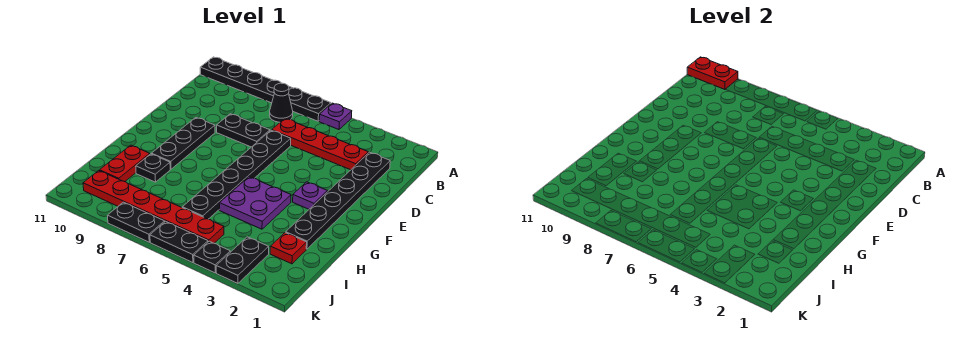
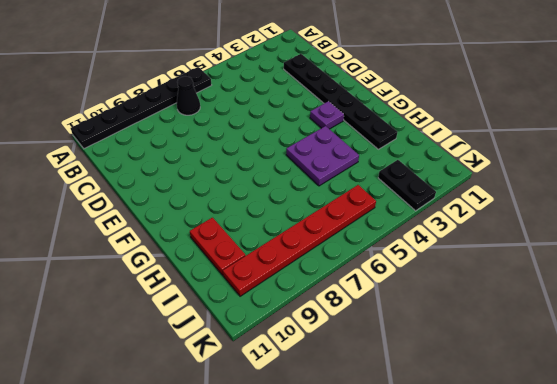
none -> purple plate A5 level 1
none -> red plate C3:C6 level 1
none -> black plate D6:I6 level 1

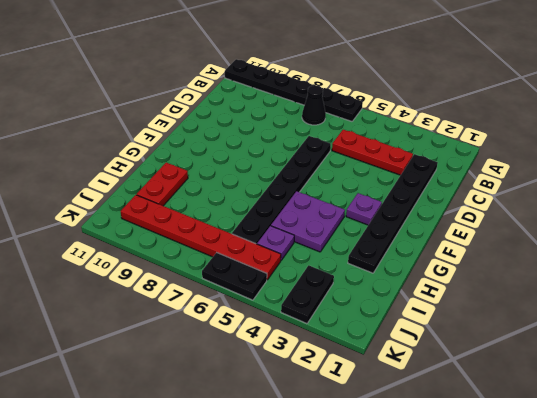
red plate C3:C5 level 1 -> red plate C3:C6 level 1
purple plate I5 level 1 -> purple plate A5 level 1
none -> black plate D7:D8 level 1
none -> black plate E9:G9 level 1
none -> black plate H9 level 1

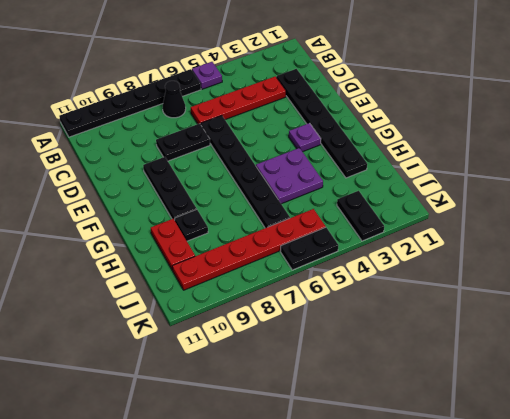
none -> red plate I2 level 1
none -> black plate K4 level 1
none -> black plate K7:K8 level 1

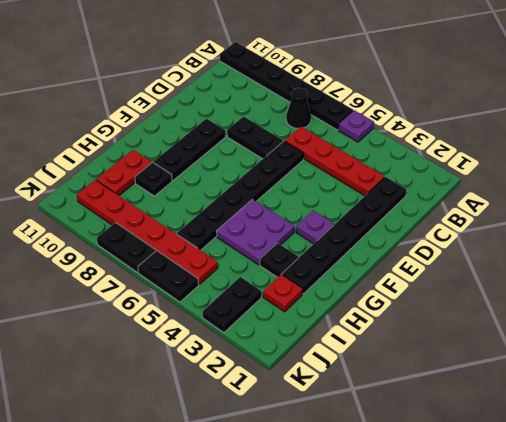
black plate H3 level 1 -> black plate K4 level 1
none -> red plate A10:A11 level 2

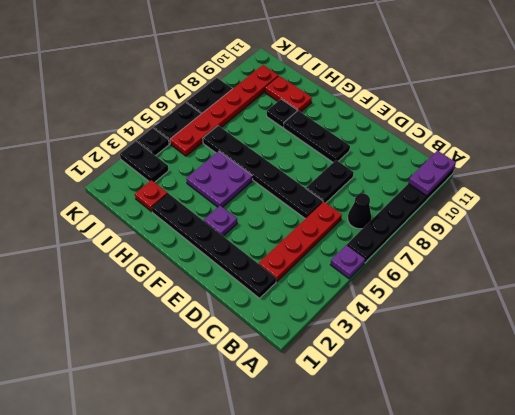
purple plate A10:A11 level 2 -> red plate A10:A11 level 2

